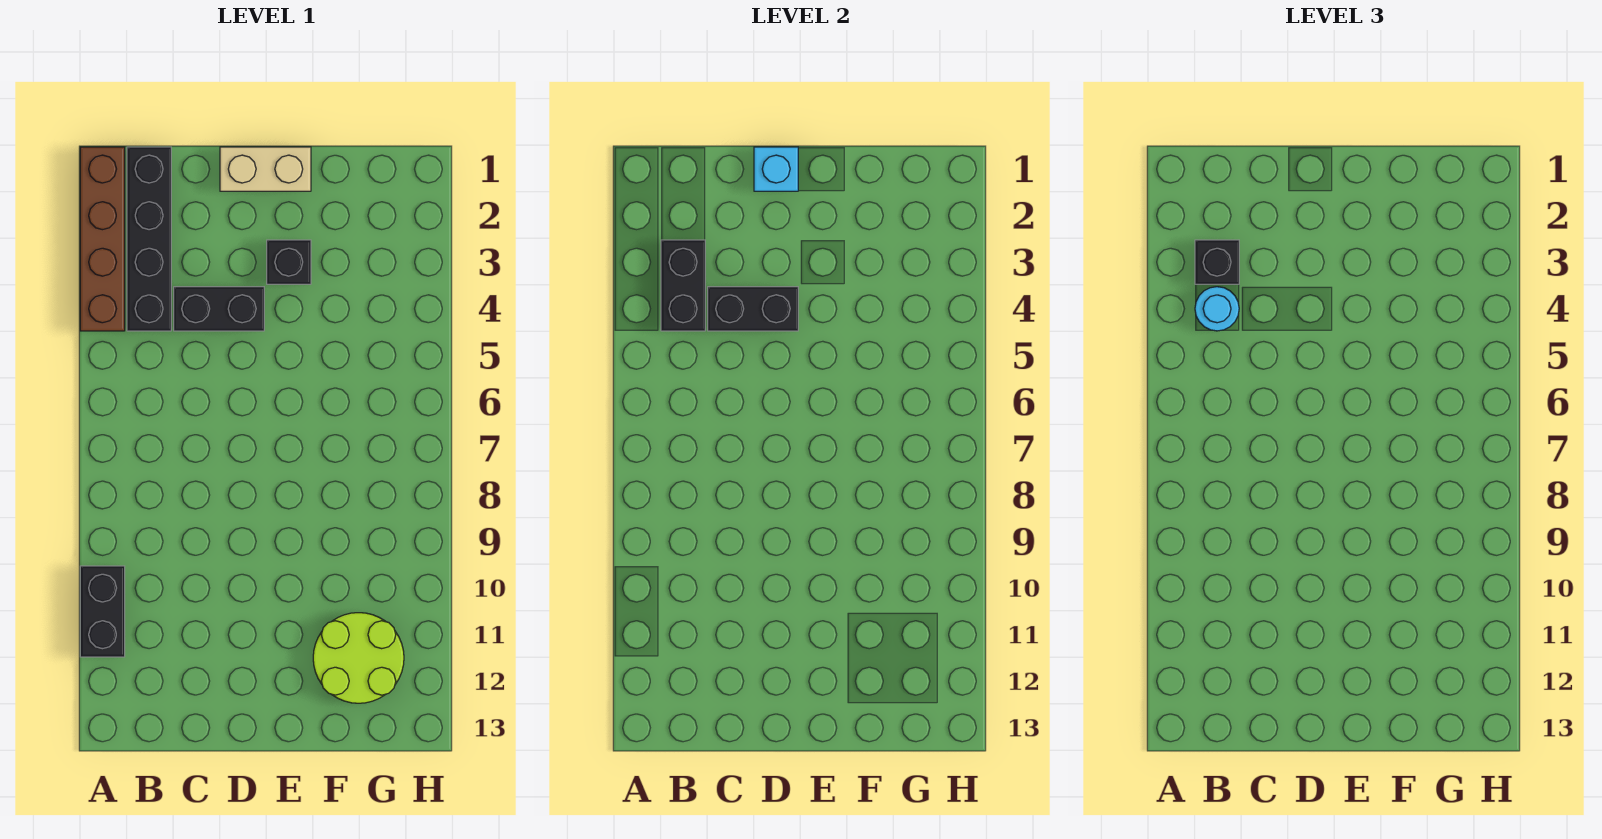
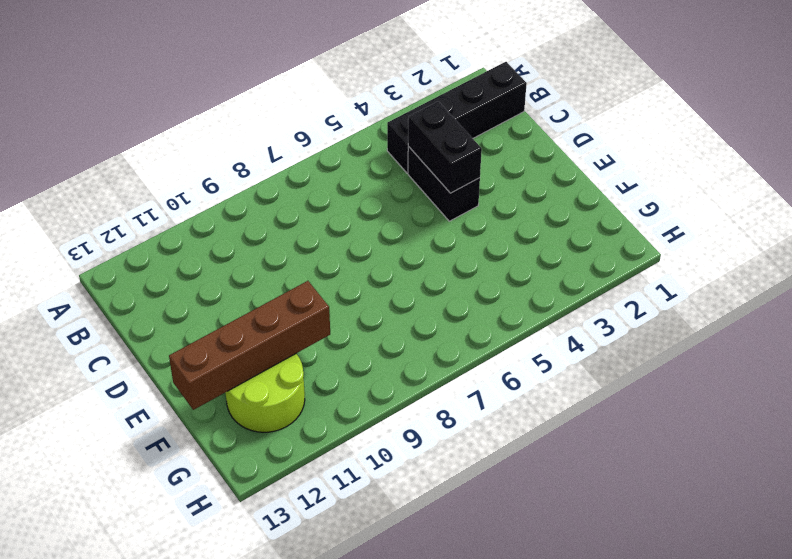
brown brick F10:F13 level 2 -> brown brick A1:A4 level 1
none -> black brick A10:A11 level 1
none -> tan brick D1:E1 level 1
none -> black brick E3 level 1

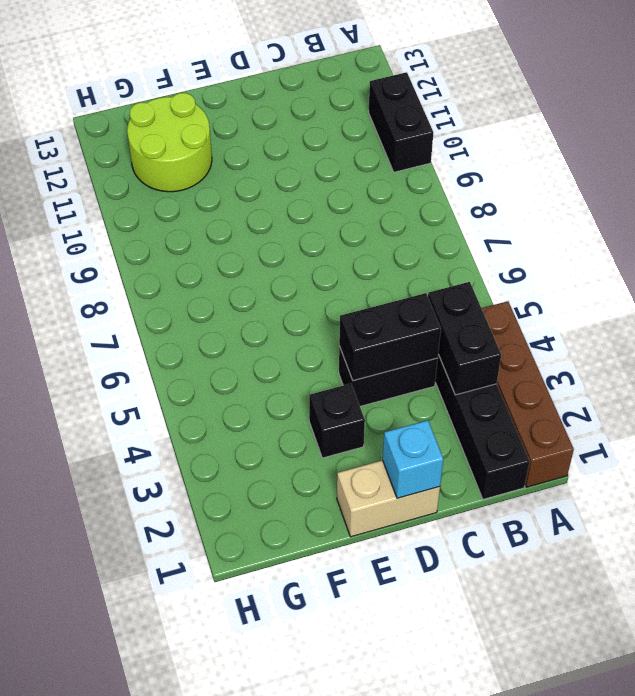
none -> black brick B3 level 3
none -> cyan round brick B4 level 3

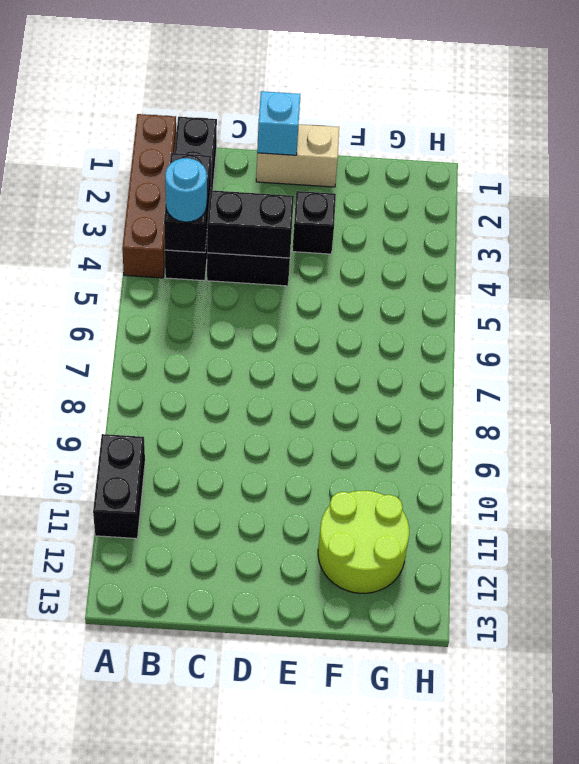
none -> black brick B3 level 3

